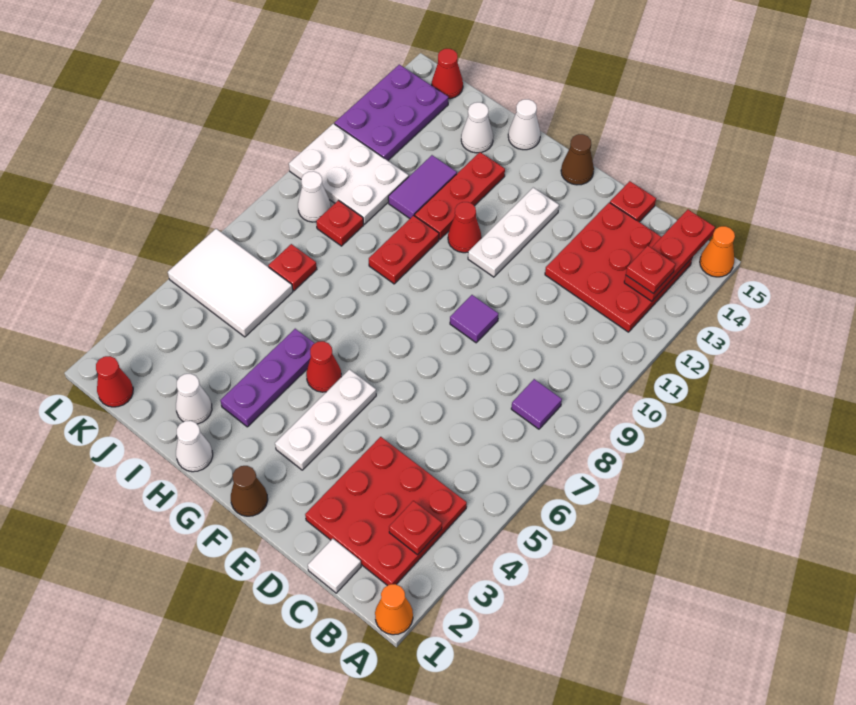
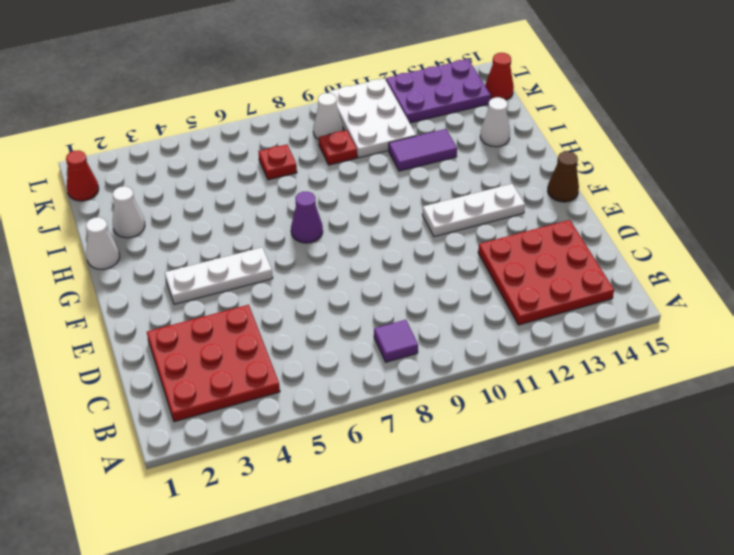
purple cone G7 level 1 -> none
none -> orange cone A1 level 1
none -> orange cone A15 level 1
none -> white tile C1 level 1
none -> red plate D15 level 1

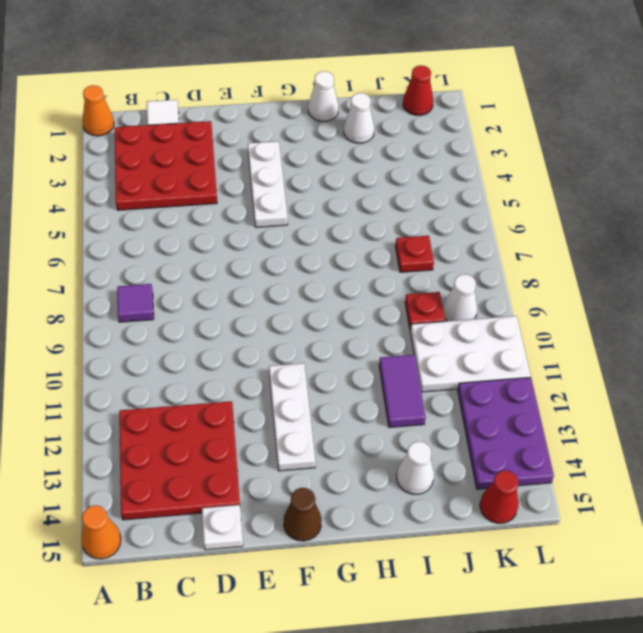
white plate D15 level 1 -> red plate D15 level 1
none -> purple tile E9 level 1
none -> brown cone F1 level 1
none -> red cone G5 level 1
none -> red cone G11 level 1

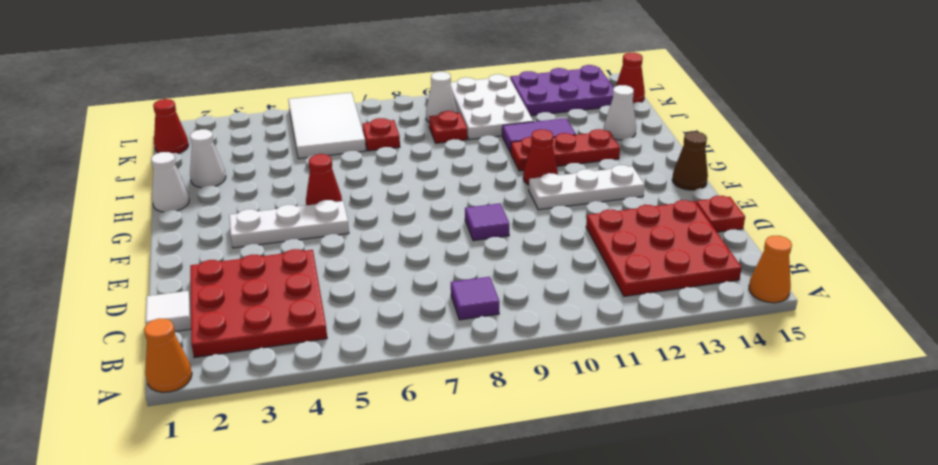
none -> brown cone F1 level 1
none -> purple plate H3:H5 level 1
none -> red plate H9:H10 level 1
none -> white cone H15 level 1

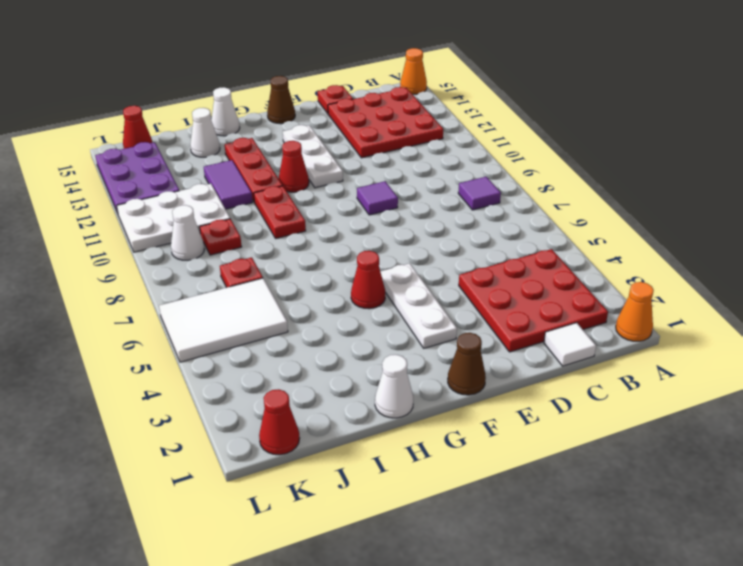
none -> purple plate H3:H5 level 1
none -> white cone I2 level 1
none -> red plate B3 level 2
none -> red plate B13:B15 level 2

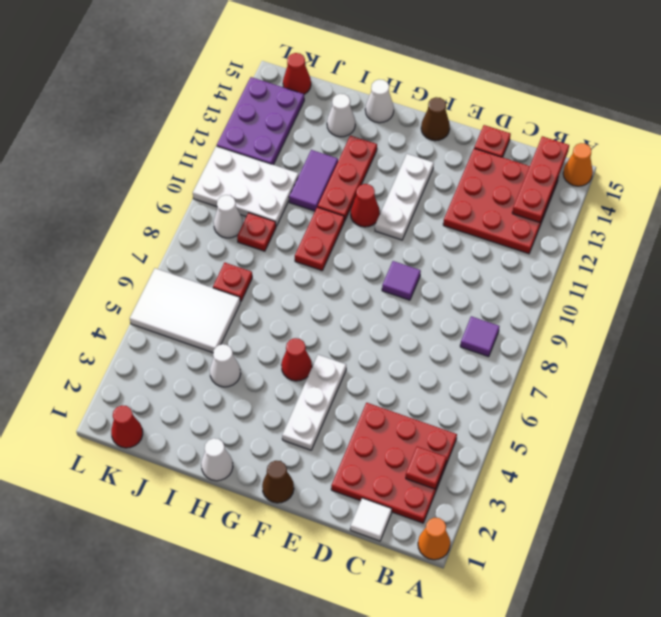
white cone I4 level 1 -> white cone I2 level 1
none -> purple plate H3:H5 level 1
none -> red plate B13 level 3

